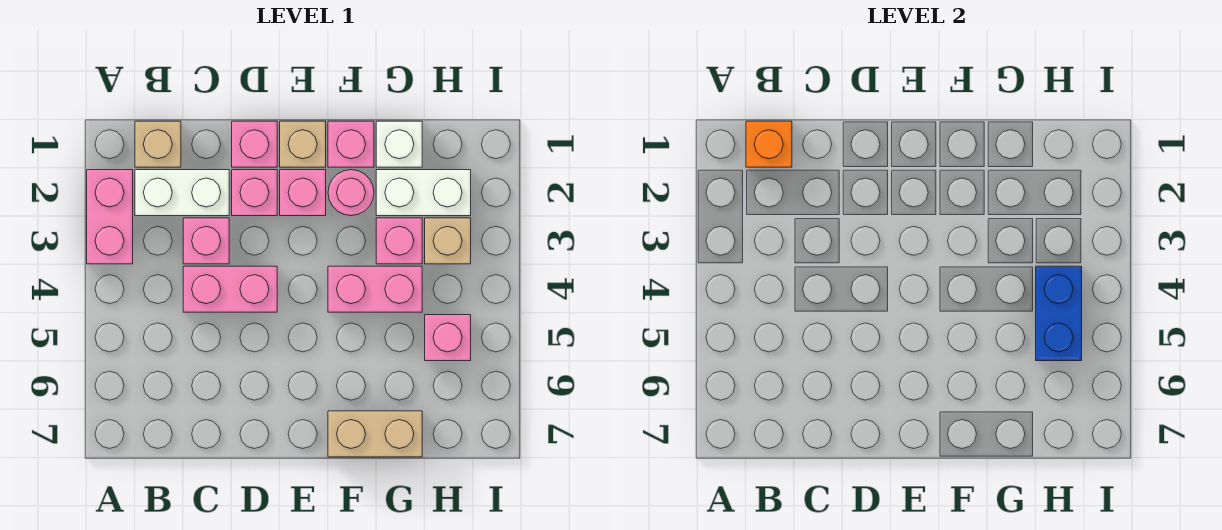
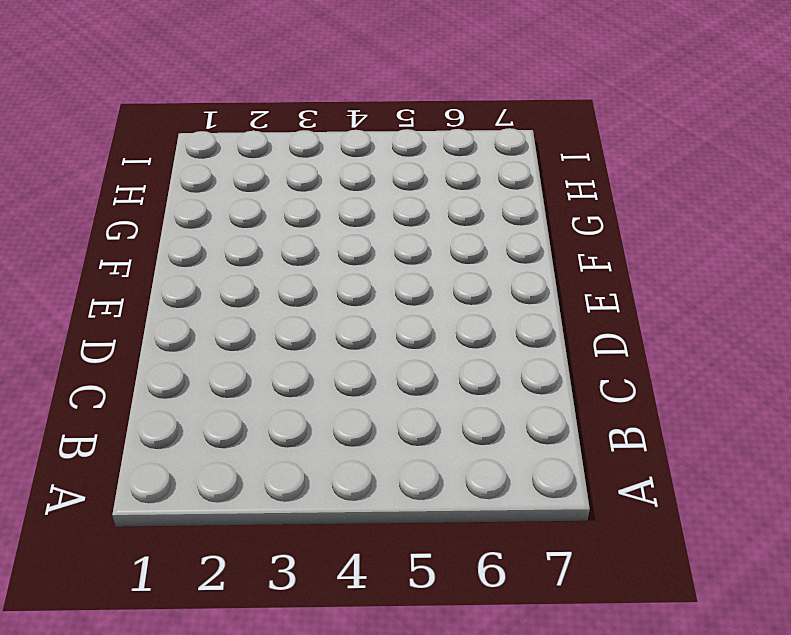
none -> pink brick A2:A3 level 1
none -> tan brick B1 level 1
none -> white brick B2:C2 level 1

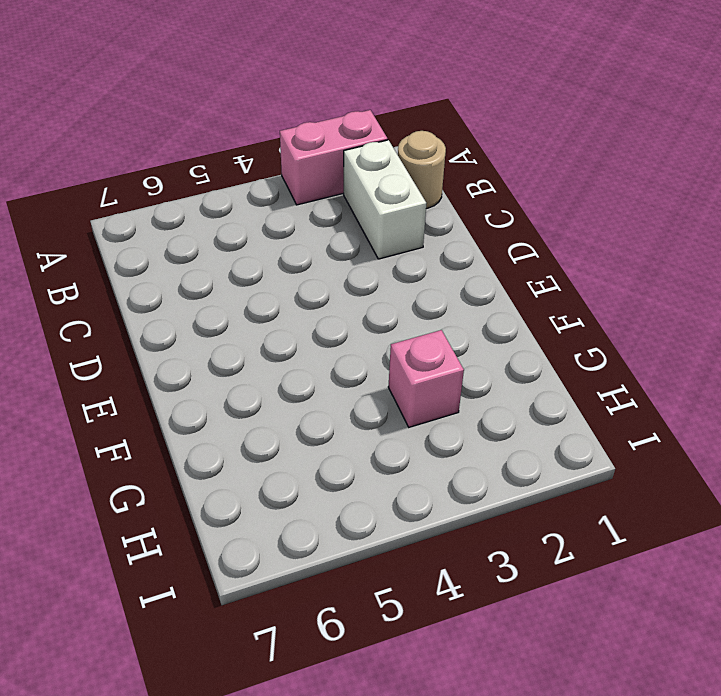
tan round brick B1 level 1 -> tan brick B1 level 1
none -> pink brick C3 level 1
none -> pink brick C4:D4 level 1
none -> pink brick D1 level 1

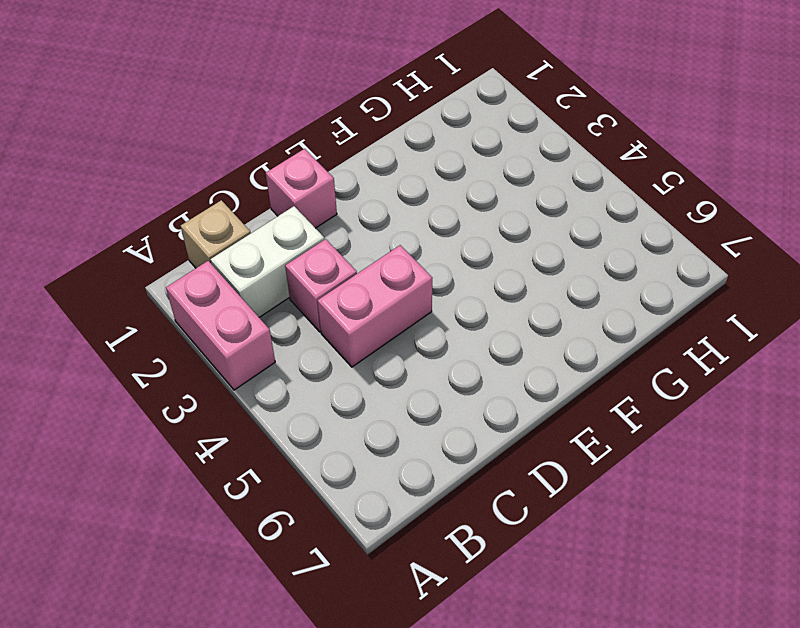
none -> pink brick D2 level 1
none -> tan brick E1 level 1
none -> pink brick E2 level 1

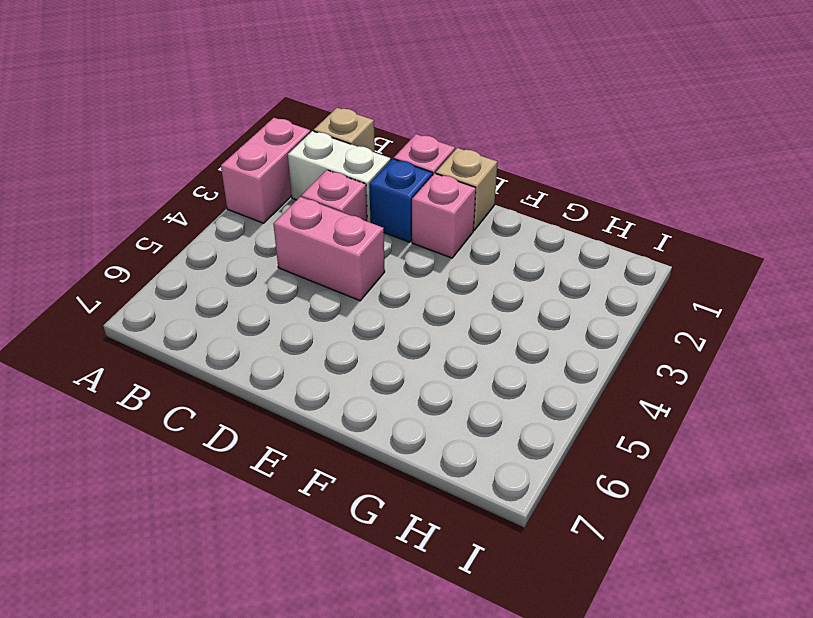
blue brick D2 level 1 -> pink brick D2 level 1
none -> pink brick F1 level 1
none -> pink round brick F2 level 1
none -> pink brick F4:G4 level 1

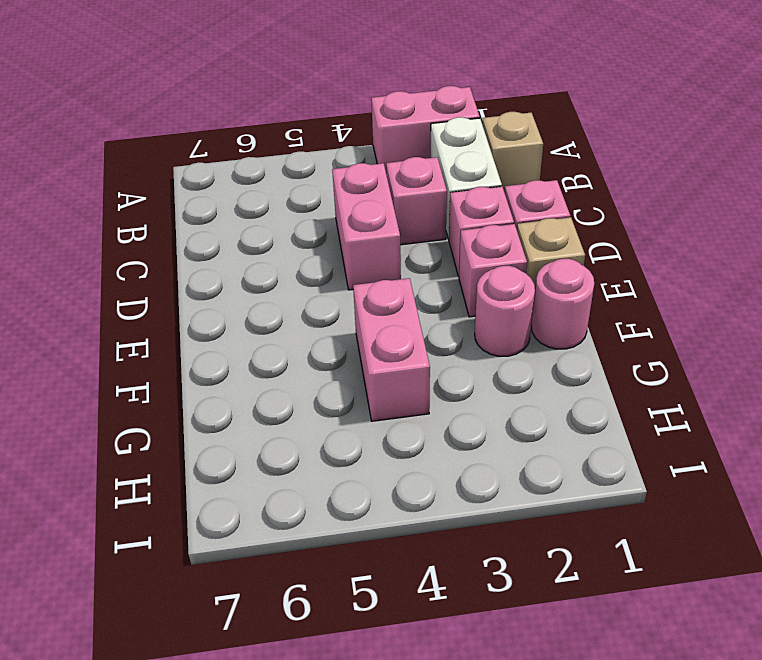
pink round brick F1 level 1 -> pink brick F1 level 1
none -> tan brick F7:G7 level 1
none -> white brick G1 level 1
none -> white brick G2:H2 level 1

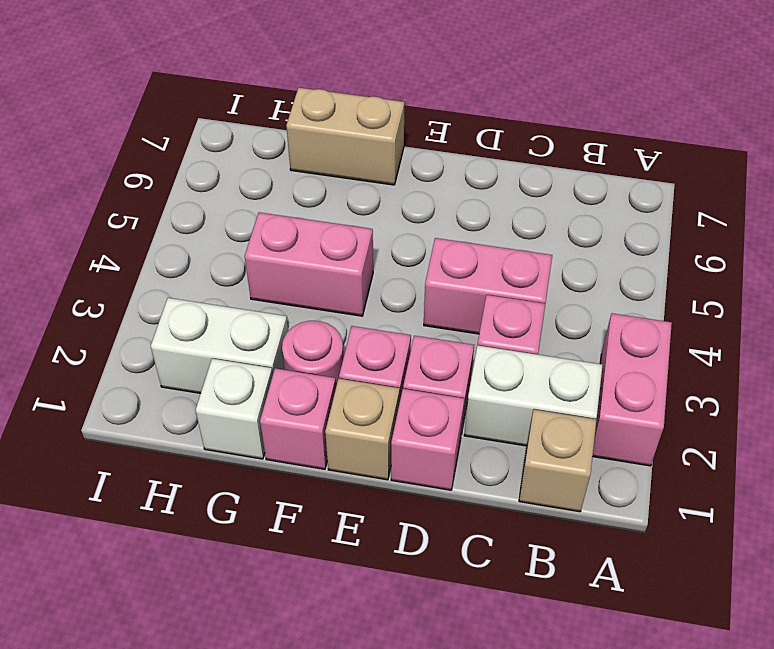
none -> pink brick G3 level 1
none -> tan brick H3 level 1
none -> pink brick H5 level 1

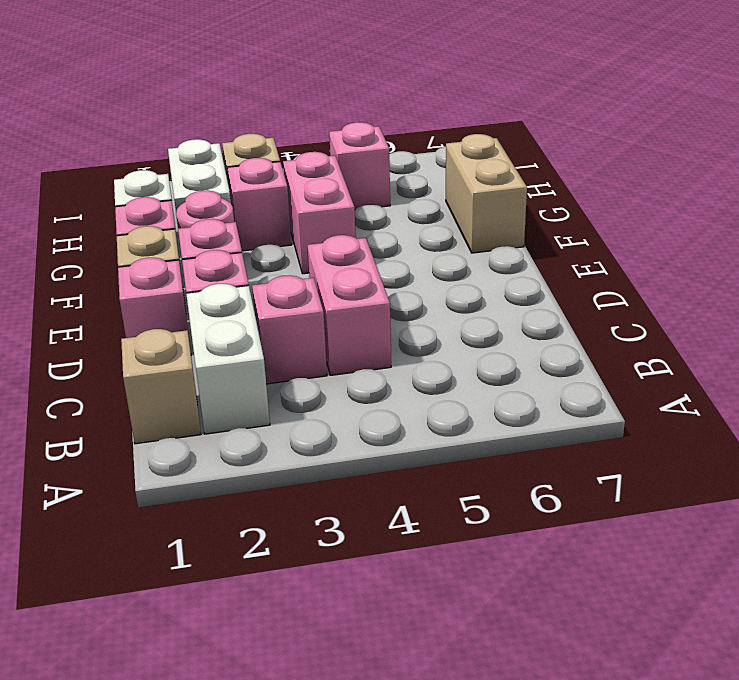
none -> pink brick A2:A3 level 1
none -> orange brick B1 level 2
none -> blue brick H4:H5 level 2

